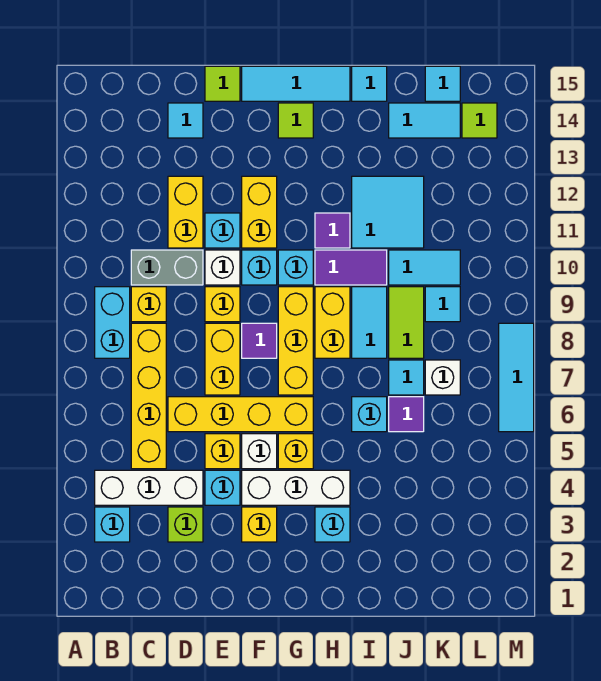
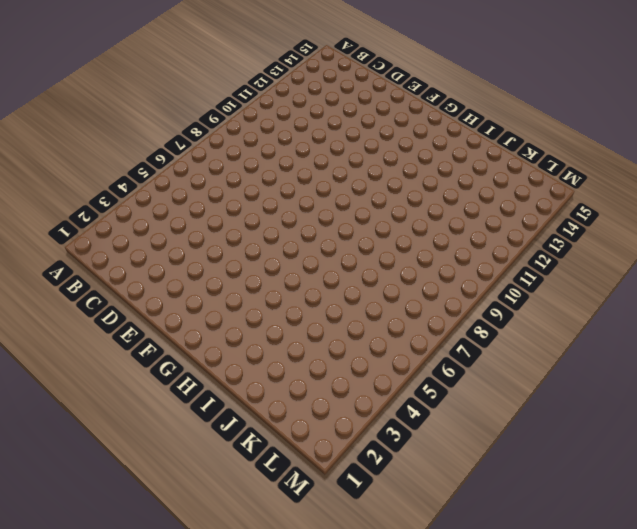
none -> cyan brick B3 level 1
none -> white brick B4:D4 level 1
none -> cyan brick B8:B9 level 1
none -> yellow brick C5:C8 level 1

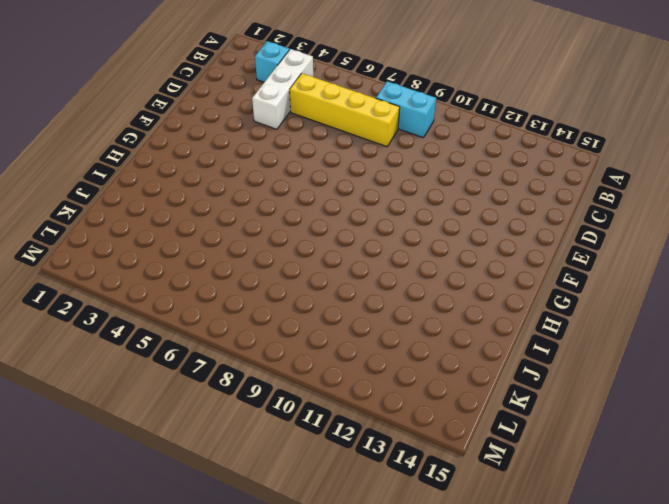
none -> yellow brick C9 level 1
none -> grey brick C10:D10 level 1
none -> lime brick D3 level 1
none -> yellow brick D6:G6 level 1

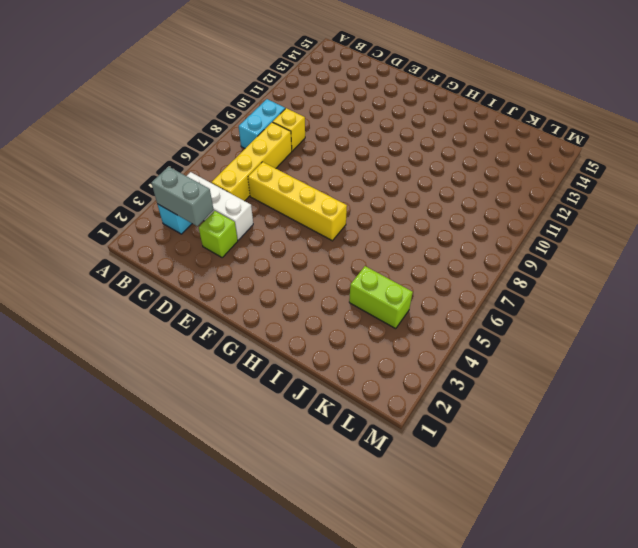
grey brick B3:C3 level 2 -> grey brick C10:D10 level 1
lime brick J4:K4 level 1 -> none
none -> yellow brick D11:D12 level 1
none -> cyan tile D14 level 1
none -> cyan brick E4 level 1
none -> yellow brick E5 level 1

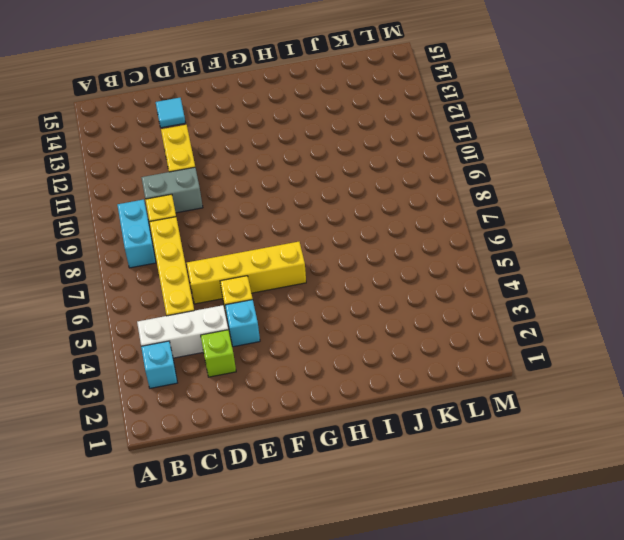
none -> yellow brick E7:E8 level 1
none -> yellow brick E9 level 1
none -> white brick E10 level 1
none -> cyan brick E11 level 1

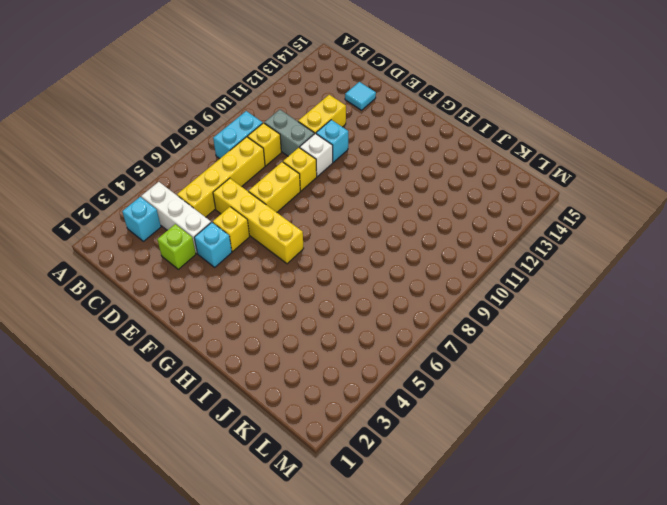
none -> lime tile E15 level 1
none -> yellow brick F3 level 1
none -> white brick F4:H4 level 1
none -> white brick F5 level 1

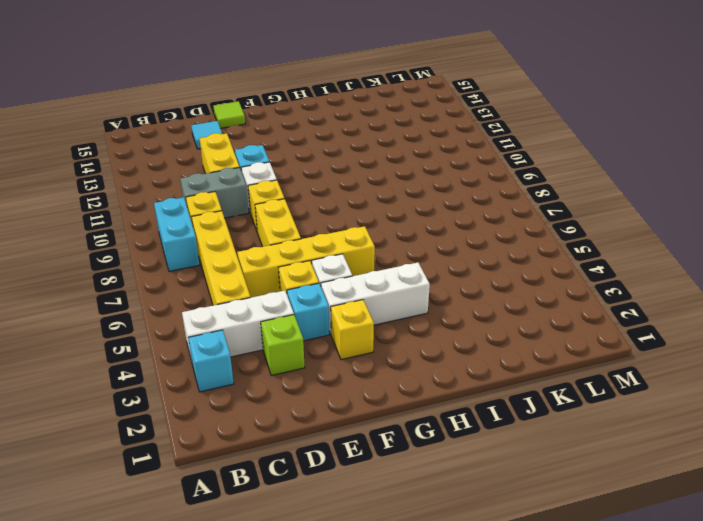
none -> purple tile F8 level 1
none -> cyan brick F10 level 1
none -> yellow brick F11:F12 level 1
none -> cyan tile F15:H15 level 1

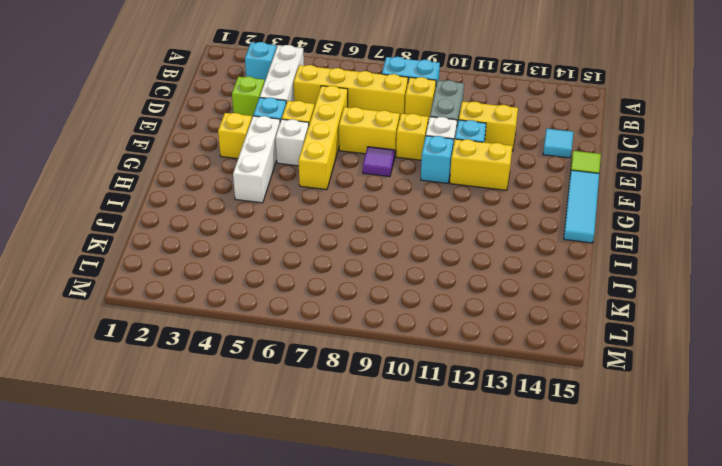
none -> yellow brick G5 level 1
none -> yellow brick G7:G9 level 1
none -> cyan brick G10 level 1
none -> lime tile G14 level 1

